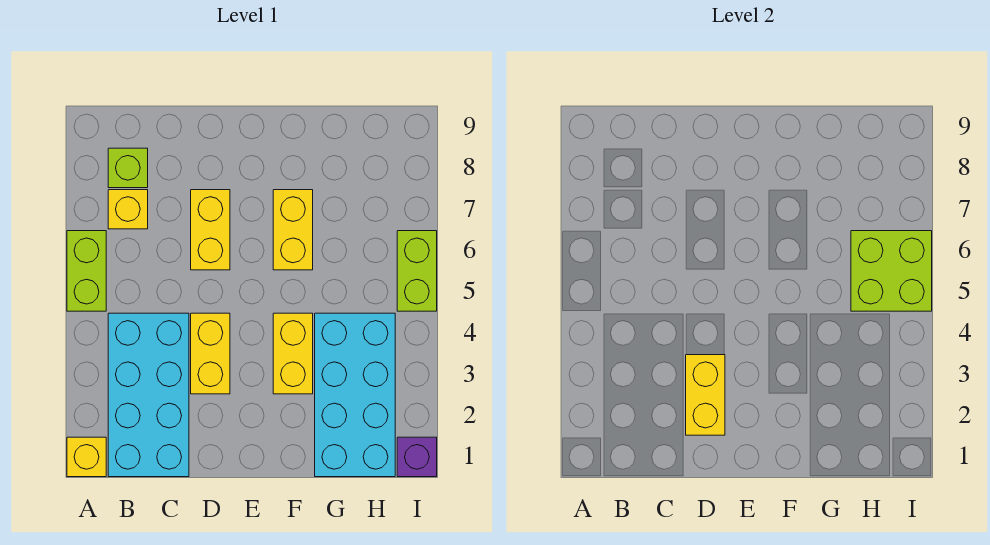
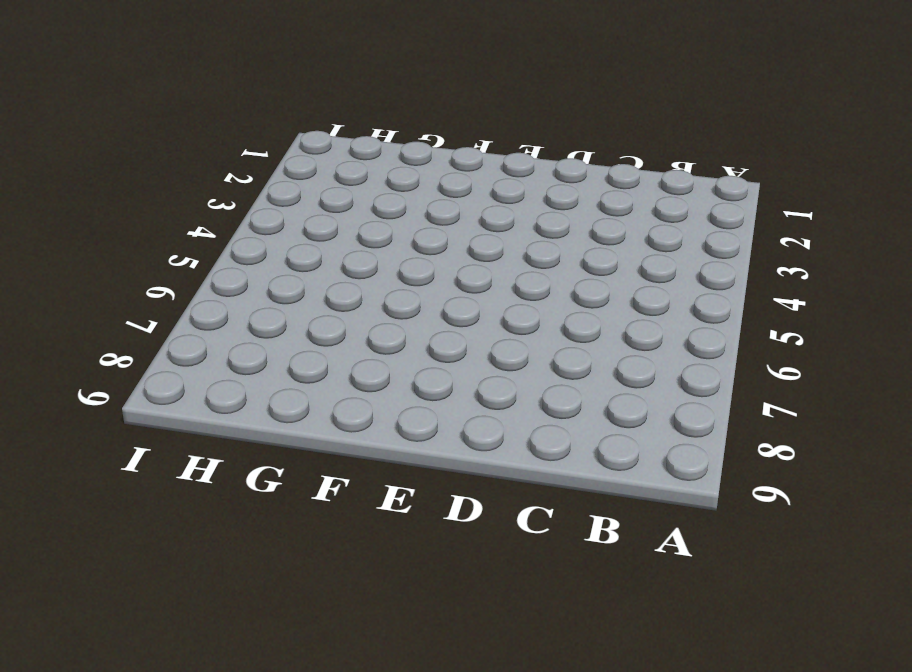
none -> yellow brick A1 level 1
none -> lime brick A5:A6 level 1
none -> cyan brick B1:C4 level 1

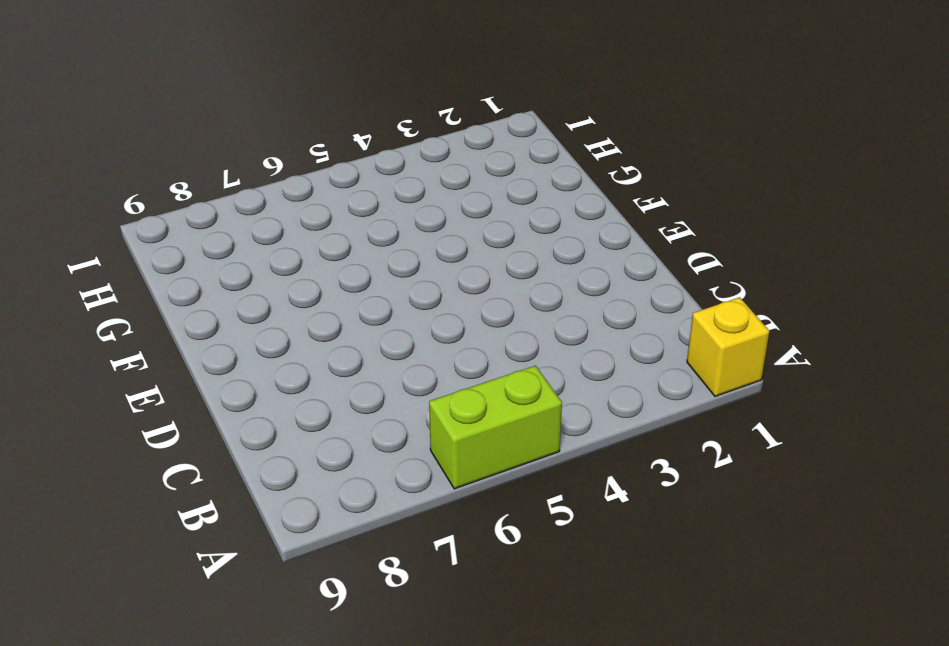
none -> cyan brick B1:C4 level 1
none -> yellow brick B7 level 1
none -> lime brick B8 level 1

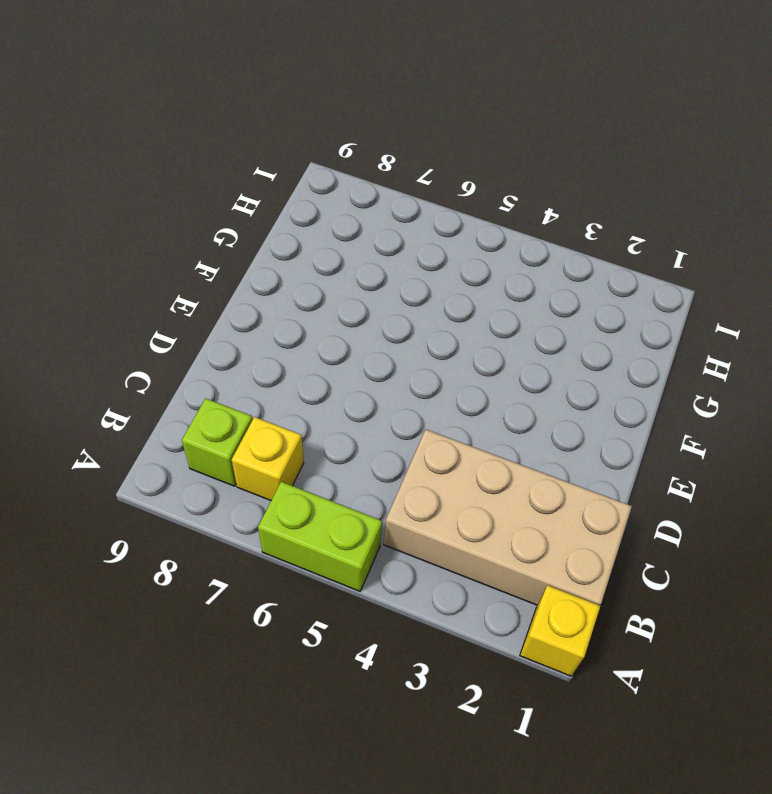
tan brick B1:C4 level 1 -> cyan brick B1:C4 level 1
none -> yellow brick D3:D4 level 1
none -> yellow brick D6:D7 level 1
none -> yellow brick F3:F4 level 1

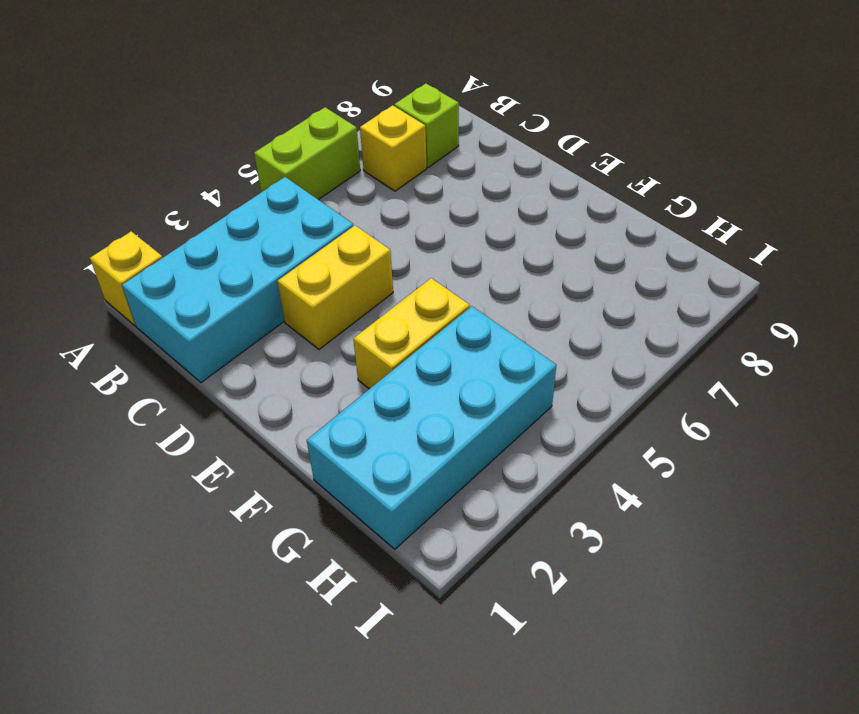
none -> yellow brick D6:D7 level 1
none -> yellow brick F6:F7 level 1
none -> purple brick I1 level 1

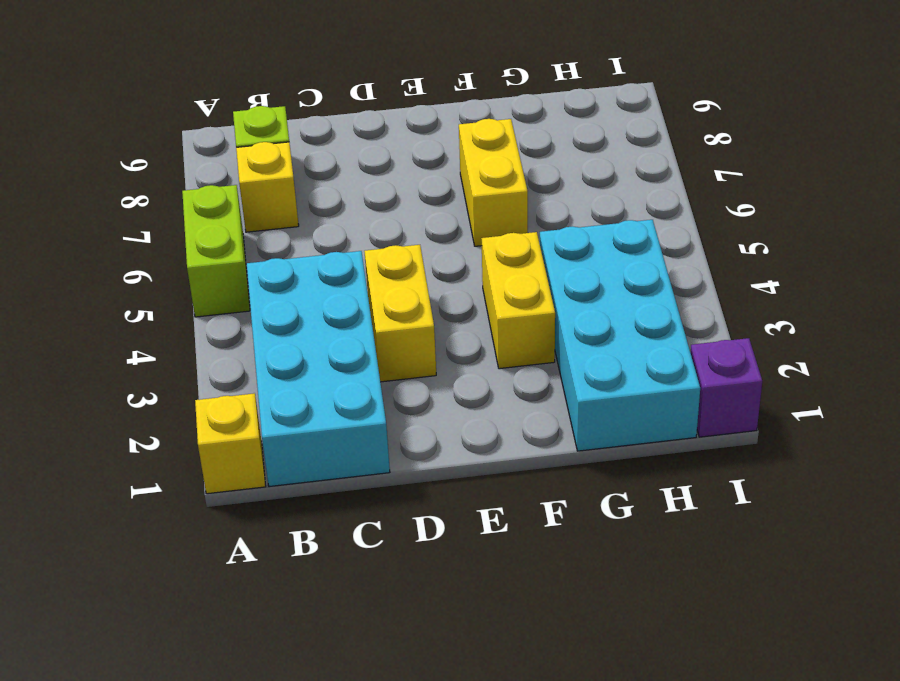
none -> yellow brick D6:D7 level 1
none -> lime brick I5:I6 level 1
none -> yellow brick D2:D3 level 2

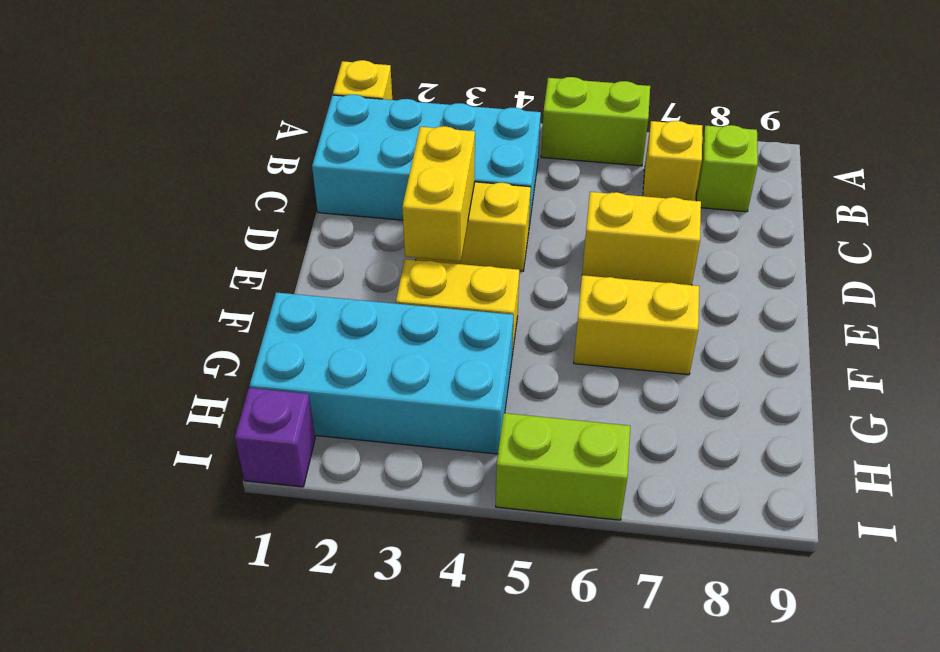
yellow brick D3:E3 level 2 -> yellow brick D2:D3 level 2
none -> lime brick H5:I6 level 2

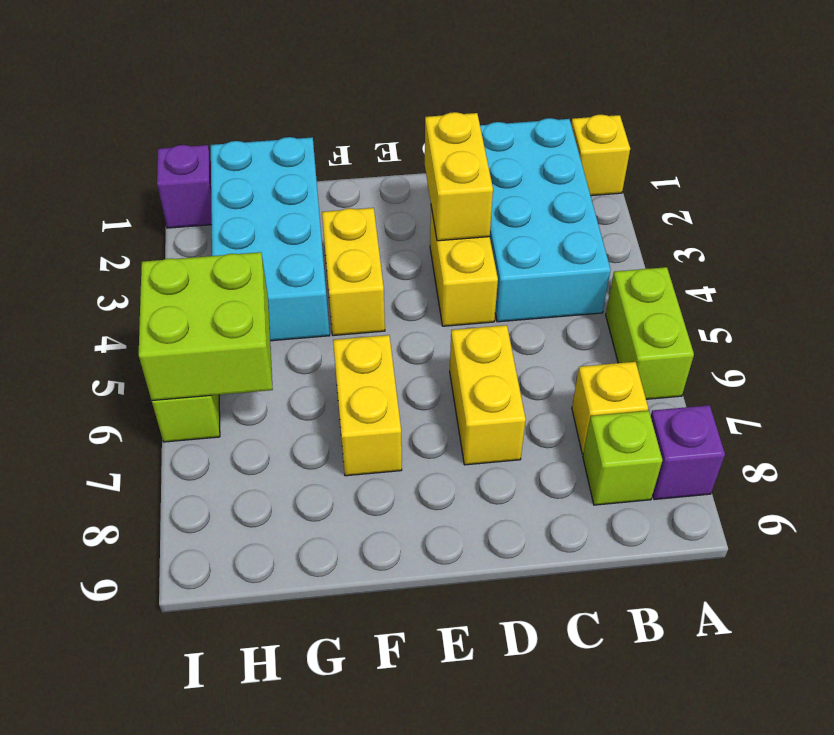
purple brick A8 level 1 -> none

